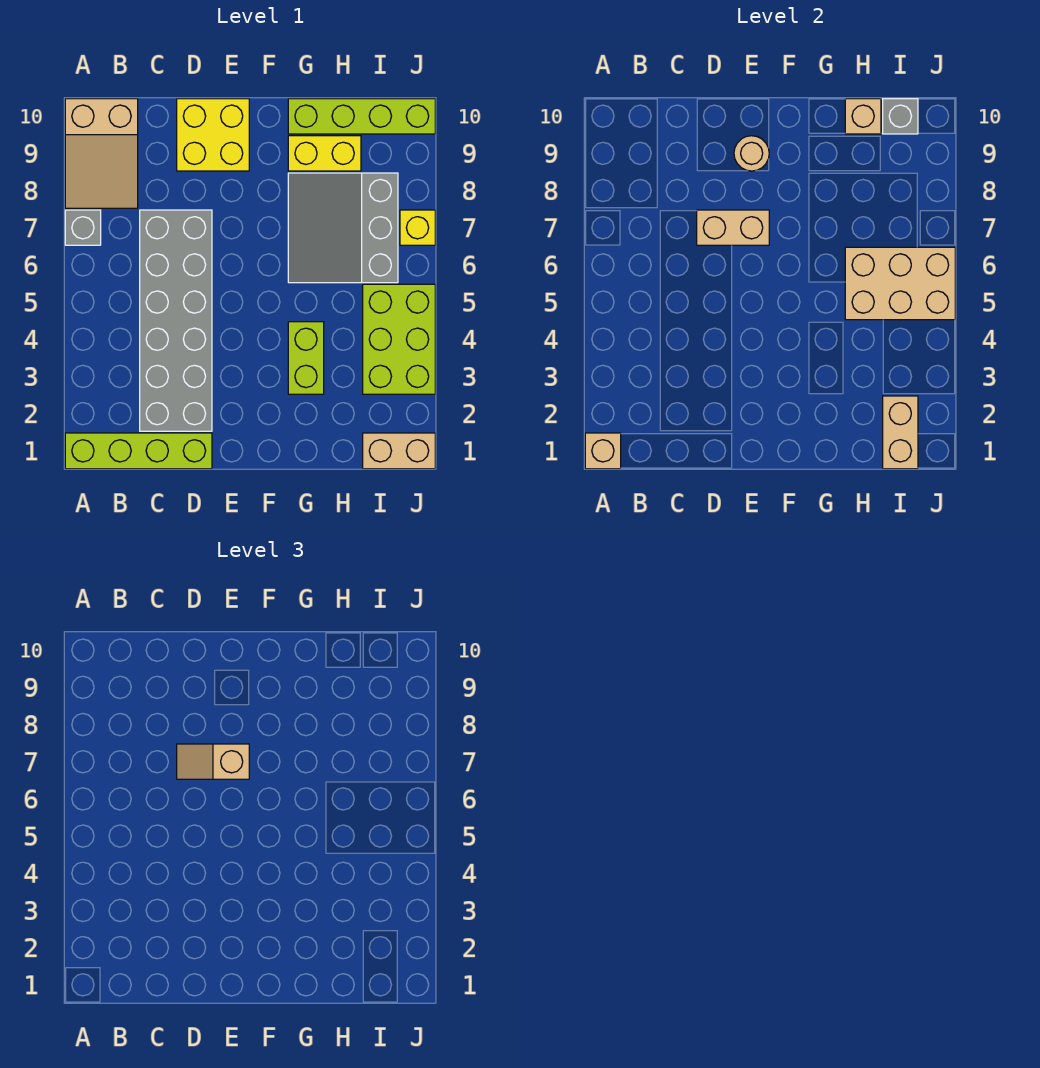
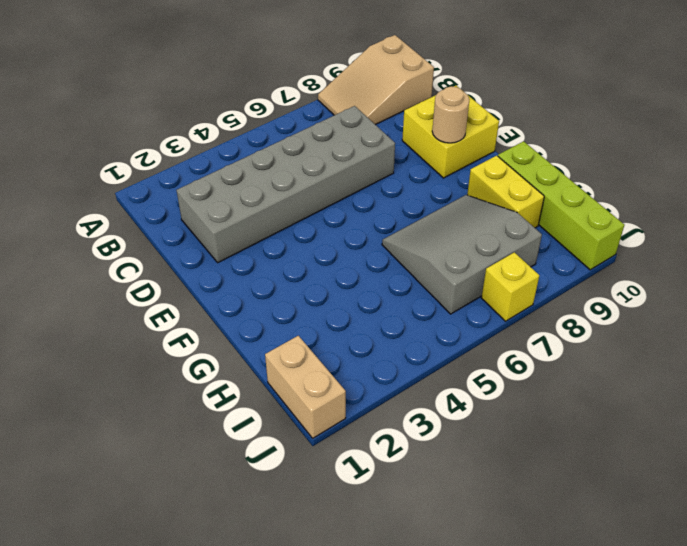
none -> lime brick A1:D1 level 1
none -> grey brick A7 level 1
none -> lime brick G3:G4 level 1

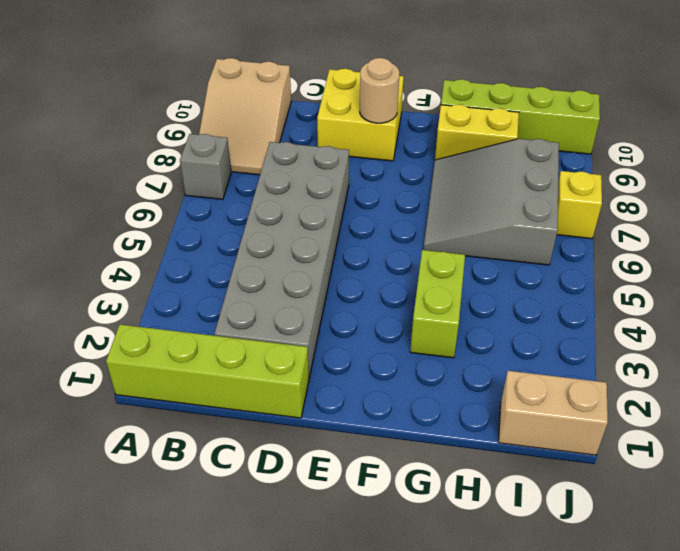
none -> lime brick I3:J5 level 1
none -> tan brick A1 level 2
none -> tan brick D7:E7 level 2

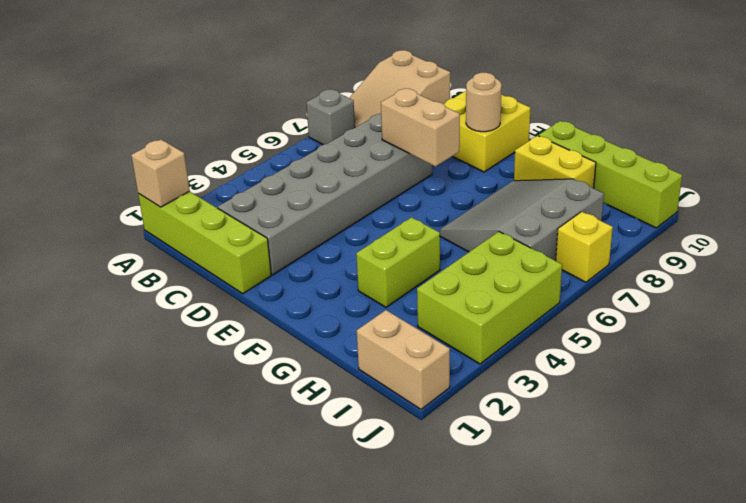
none -> tan brick H5:J6 level 2
none -> tan brick H10 level 2
none -> tan brick I1:I2 level 2

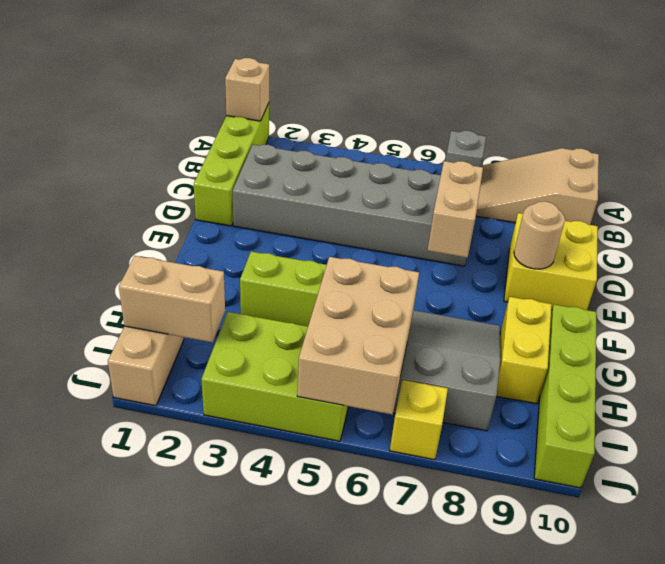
none -> tan brick H10 level 2
none -> grey brick I10 level 2
none -> tan slope D7:E7 level 3 top E

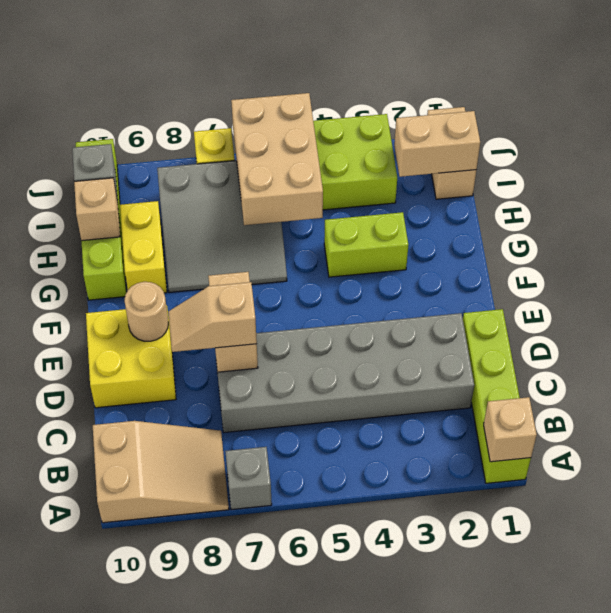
tan slope D7:D8 level 3 top 7 -> tan slope D7:E7 level 3 top E

